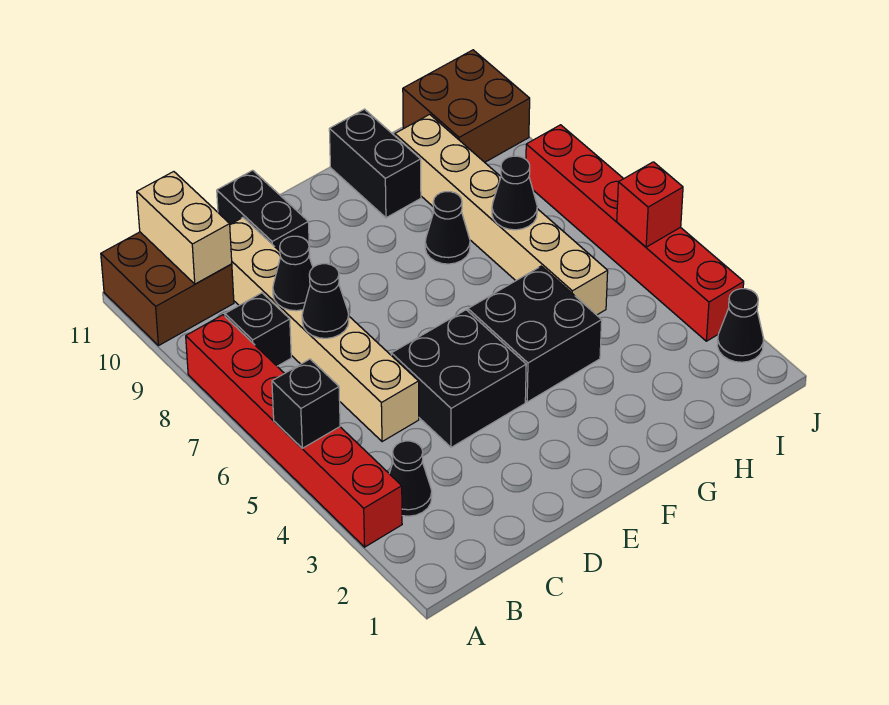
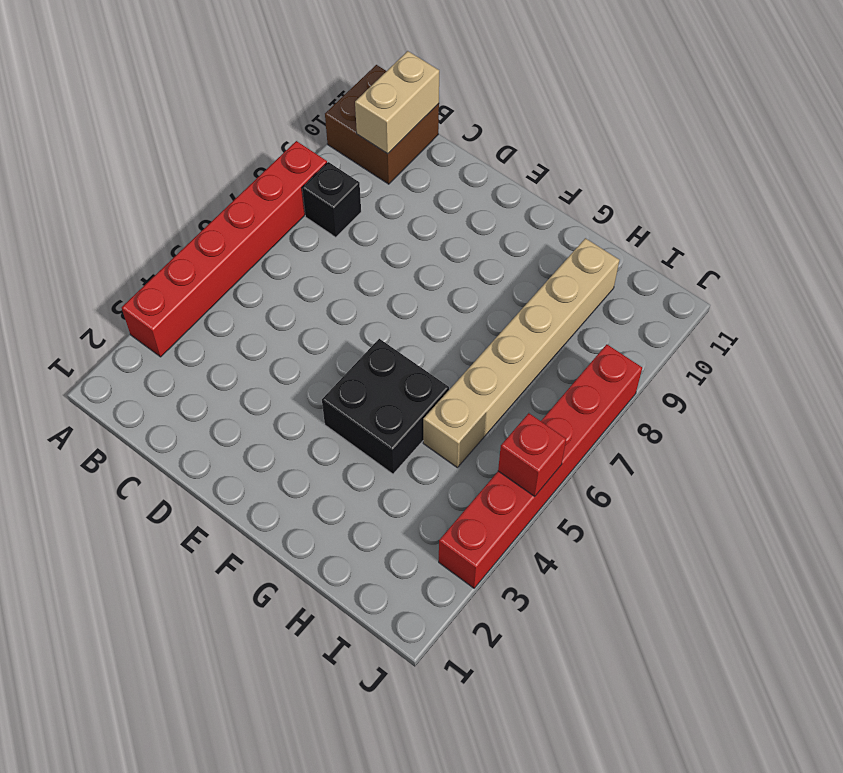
none -> black cone B3 level 1
none -> tan brick C5:C10 level 1
none -> black brick D4:E5 level 1

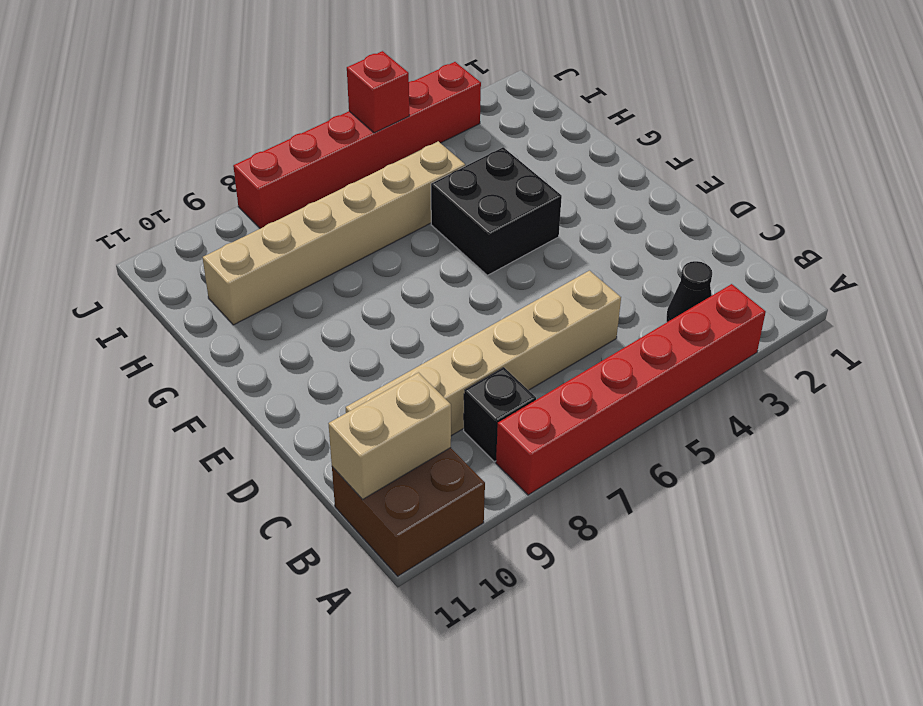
none -> black brick D4:E5 level 1
none -> black brick D10:D11 level 1
none -> black cone G8 level 1

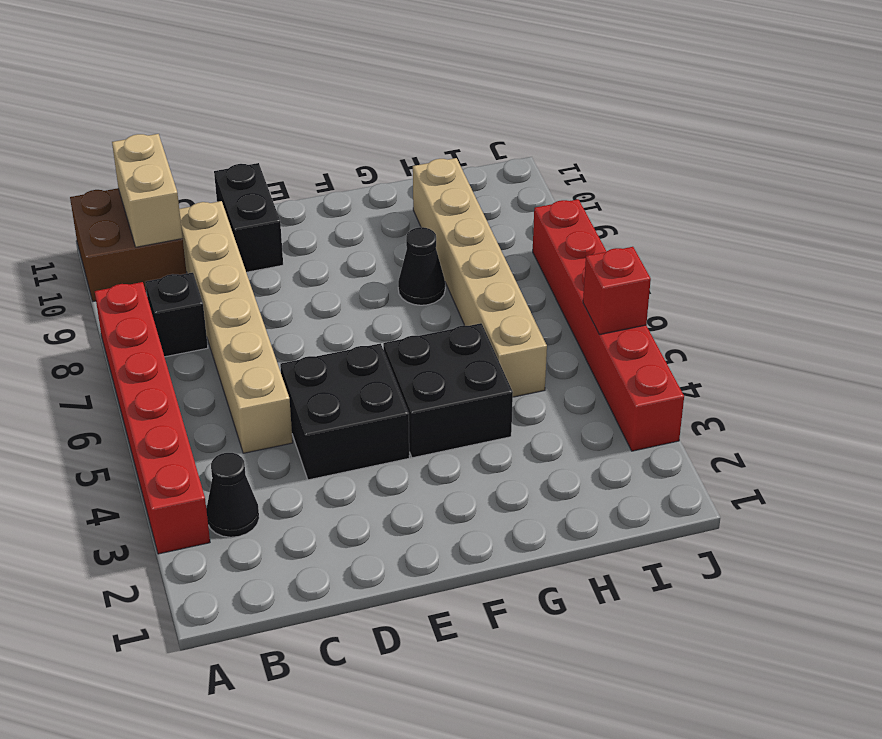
none -> black brick G10:G11 level 1
none -> brown brick I10:J11 level 1
none -> black cone J2 level 1

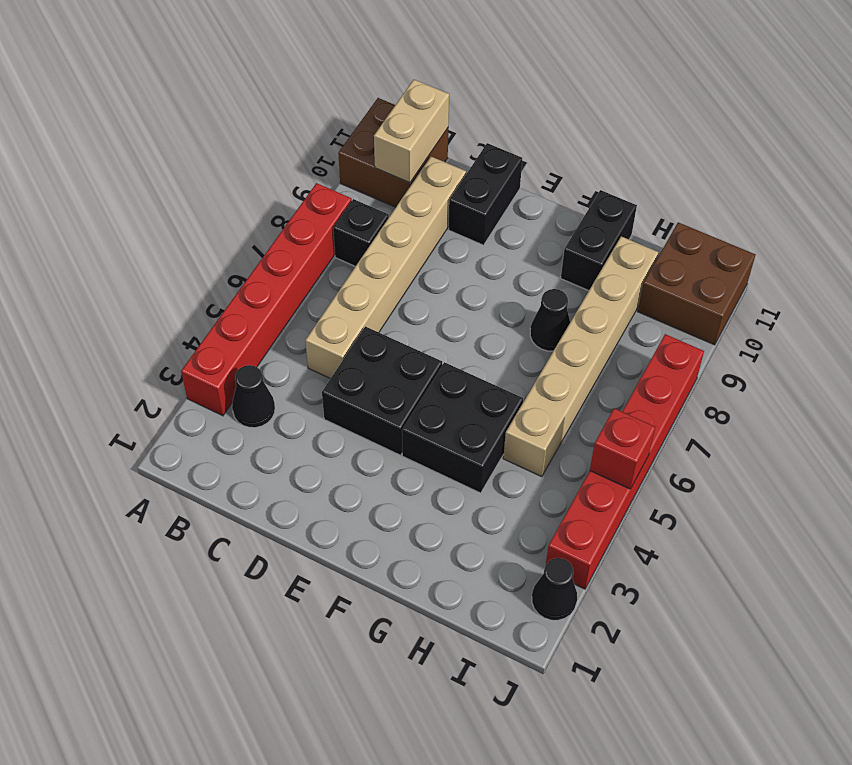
none -> black brick A5 level 2
none -> black cone C7 level 2
none -> black cone C8 level 2

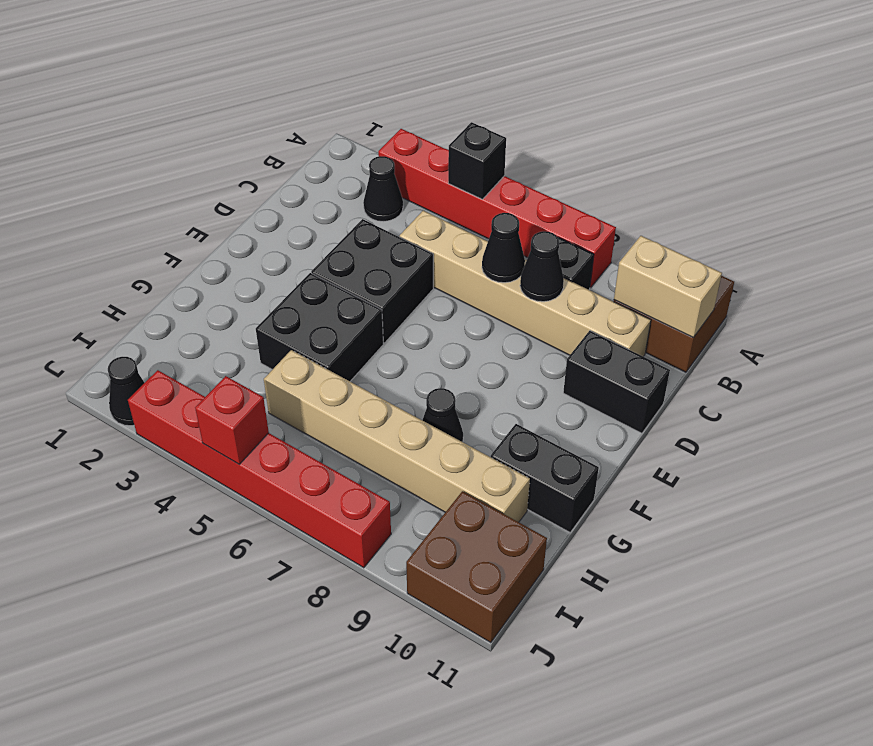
none -> black cone H7 level 2

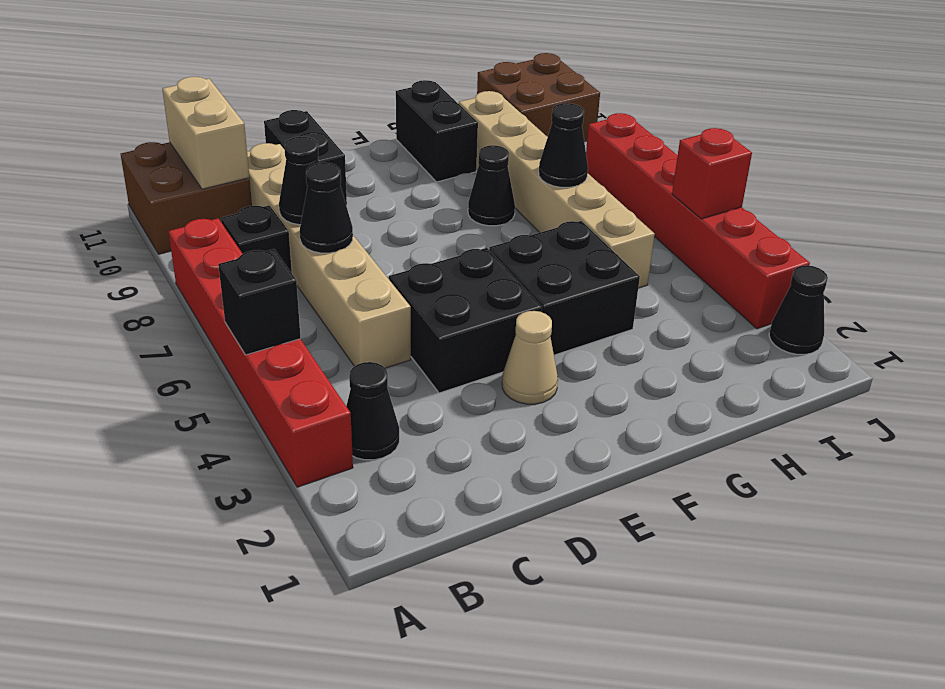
tan cone E3 level 1 -> none

